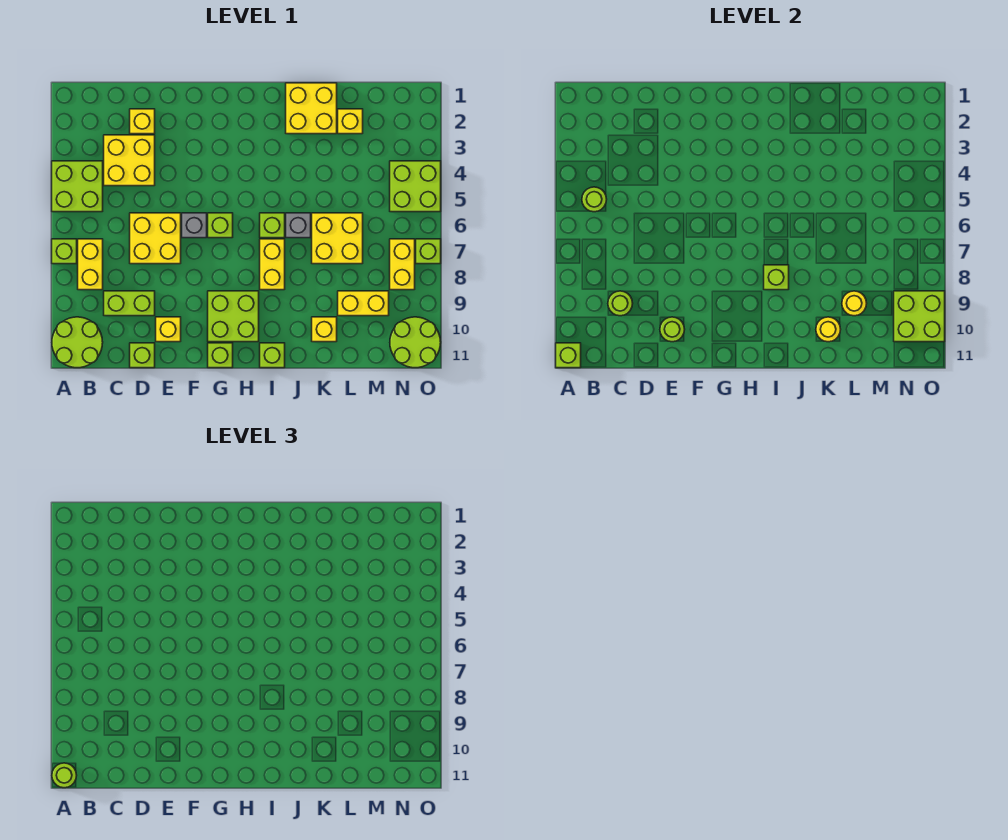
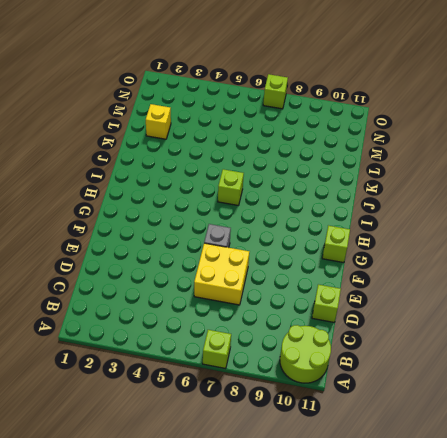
none -> lime brick A4:B5 level 1
none -> yellow brick B7:B8 level 1
none -> yellow brick C3:D4 level 1
none -> lime brick C9:D9 level 1

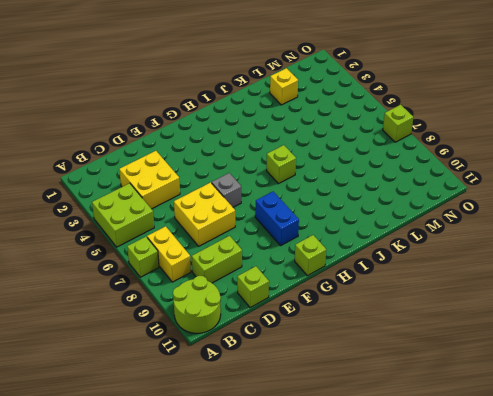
blue brick G8:G9 level 1 -> lime brick G9:H10 level 1
none -> yellow brick D2 level 1
none -> yellow brick E10 level 1
none -> lime brick G6 level 1
none -> yellow brick I7:I8 level 1

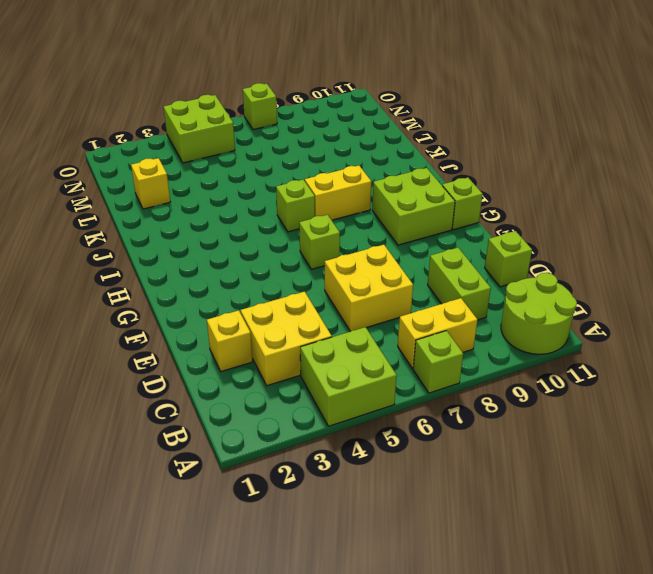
none -> yellow brick E10 level 1
none -> grey brick F6 level 1
none -> lime brick I11 level 1
none -> yellow brick J1:K2 level 1

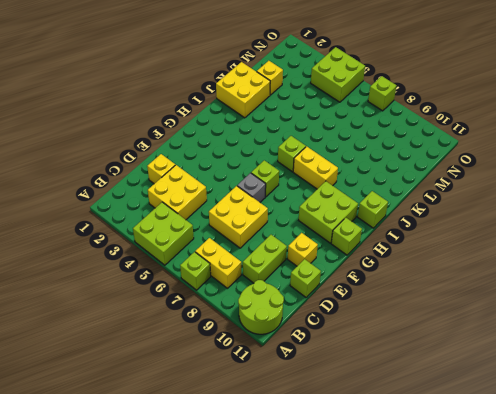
none -> grey brick J6 level 1
none -> yellow brick K6:L7 level 1
none -> yellow brick K10 level 1
none -> yellow brick L9:M9 level 1

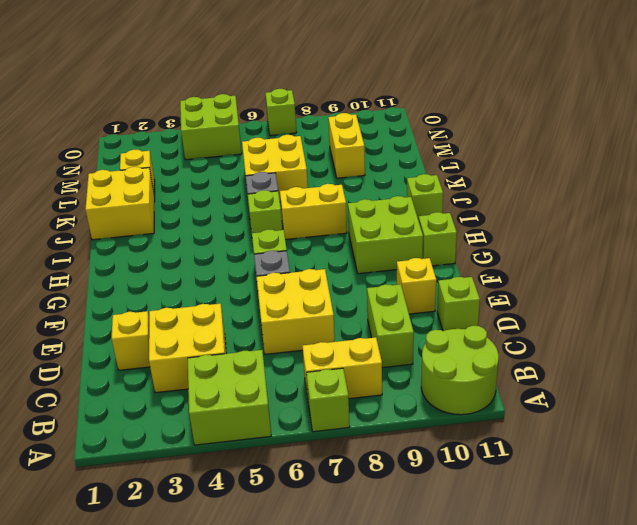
none -> yellow brick K10 level 1
none -> yellow brick N7:N8 level 1
none -> lime round brick N10:O11 level 1
none -> lime brick A11 level 2

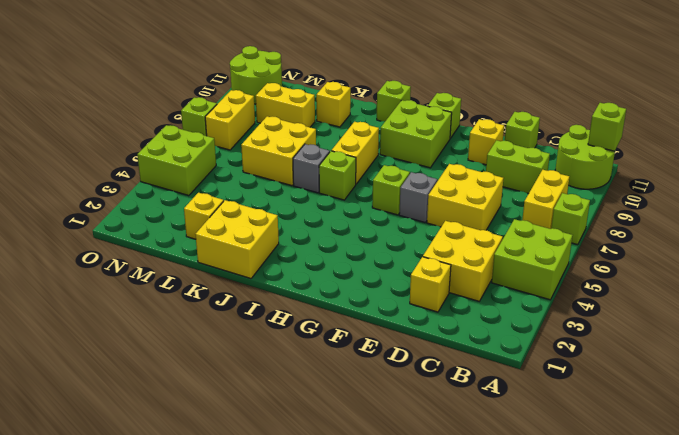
none -> lime round brick B5 level 2
none -> lime round brick C9 level 2
none -> lime round brick E10 level 2
none -> lime brick I8 level 2

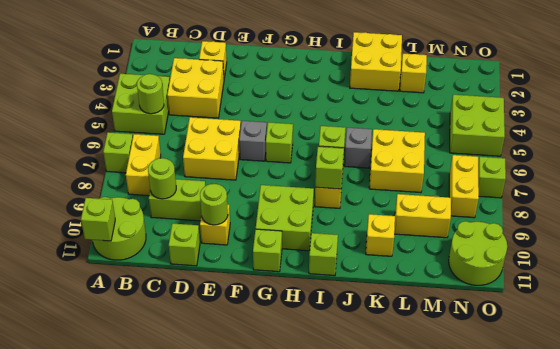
none -> yellow round brick K10 level 2
none -> yellow round brick L9 level 2
none -> lime brick N9:O10 level 2
none -> lime round brick A11 level 3

